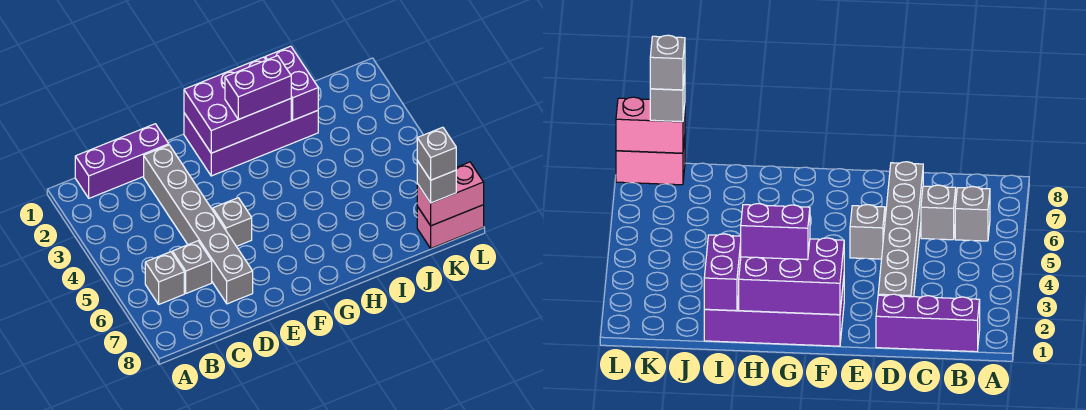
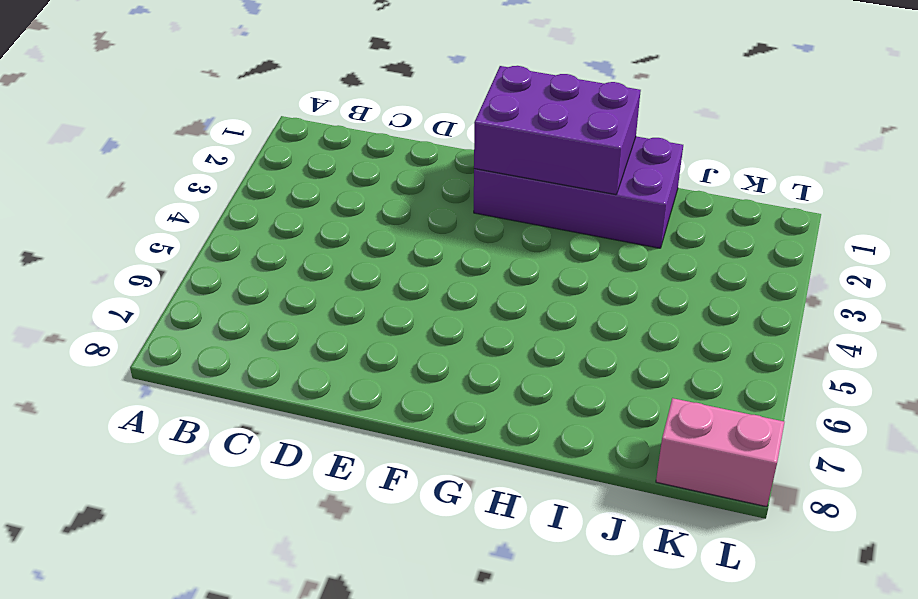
none -> purple brick B1:D1 level 1
none -> grey brick B6 level 1
none -> grey brick C6 level 1

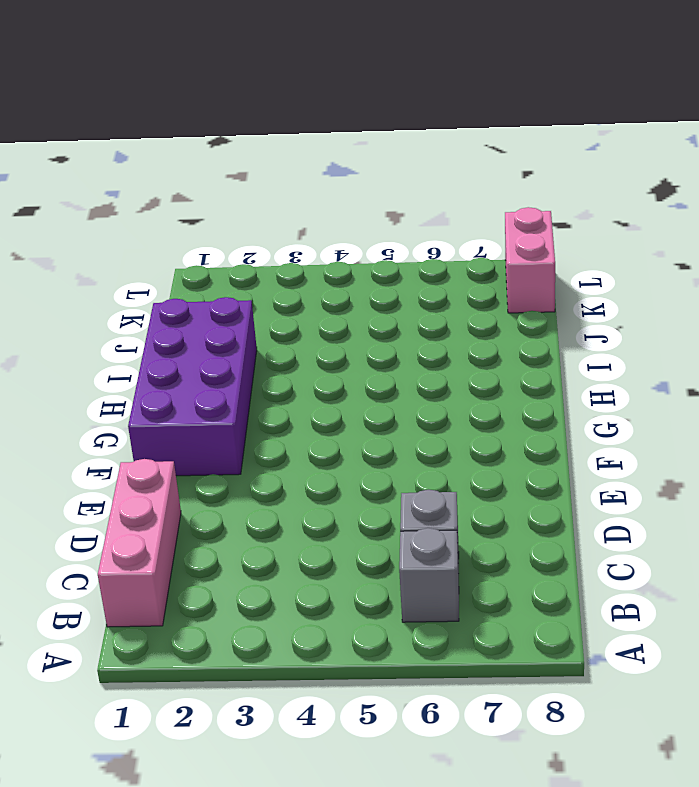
pink brick B1:D1 level 1 -> purple brick B1:D1 level 1
none -> grey brick D2:D7 level 1
none -> grey brick E5 level 1
none -> purple brick F1:H2 level 2

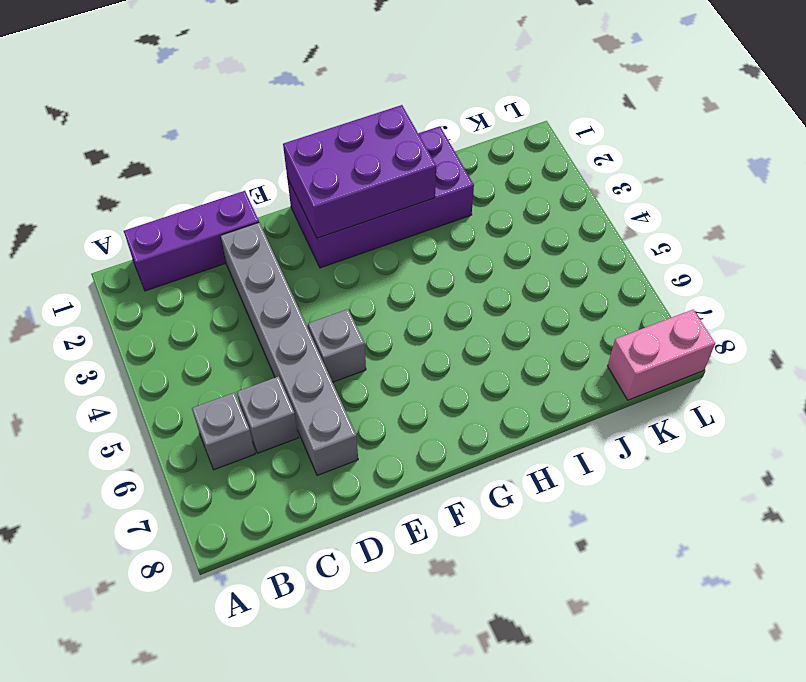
none -> purple brick I1:I2 level 2
none -> pink brick K8:L8 level 2
none -> purple brick G2:H2 level 3

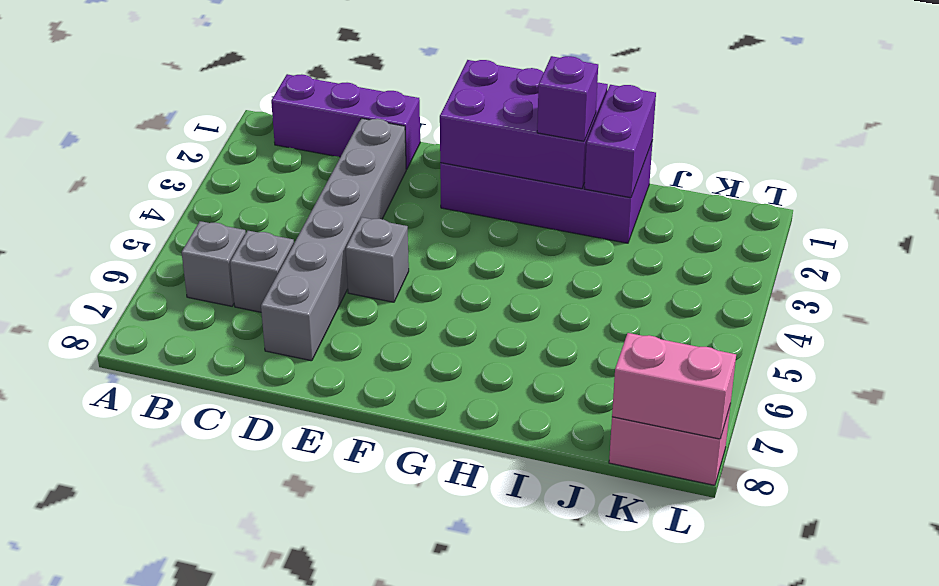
purple brick H2 level 3 -> purple brick G2:H2 level 3
none -> grey brick K8 level 3
none -> grey brick K8 level 4

